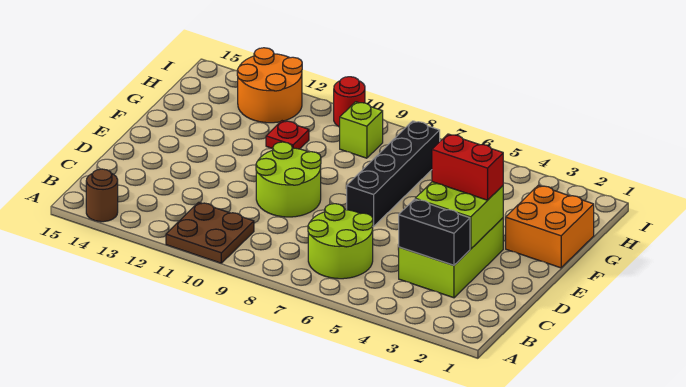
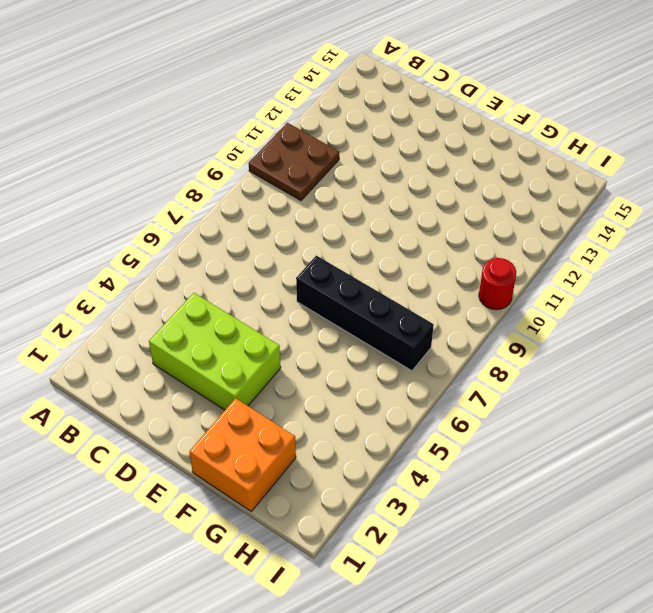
none -> brown round brick A14 level 1
none -> lime round brick B6:C7 level 1
none -> lime round brick D9:E10 level 1

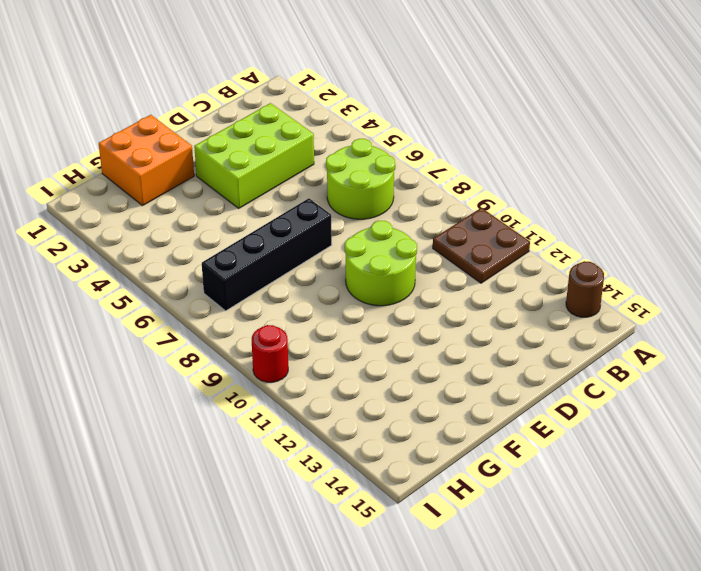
none -> red plate G11 level 1
none -> lime brick H9 level 1
none -> orange round brick H12:I13 level 1

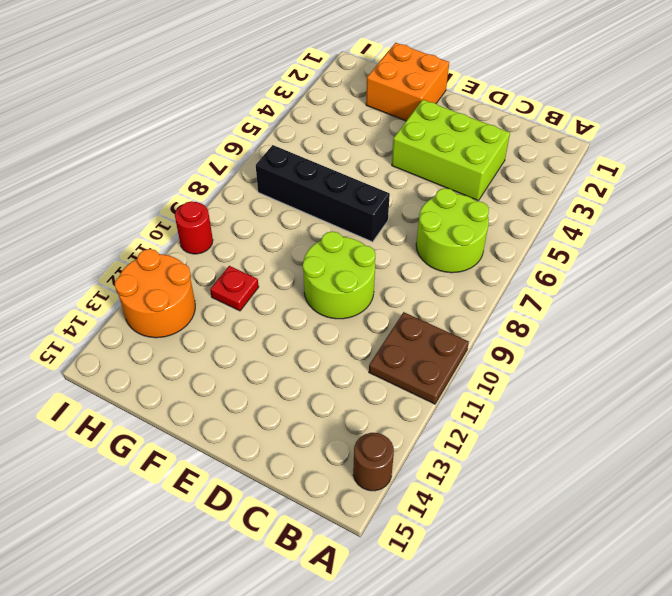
none -> lime brick H9 level 1
none -> black brick C3:C4 level 2
none -> lime brick D3:E4 level 2

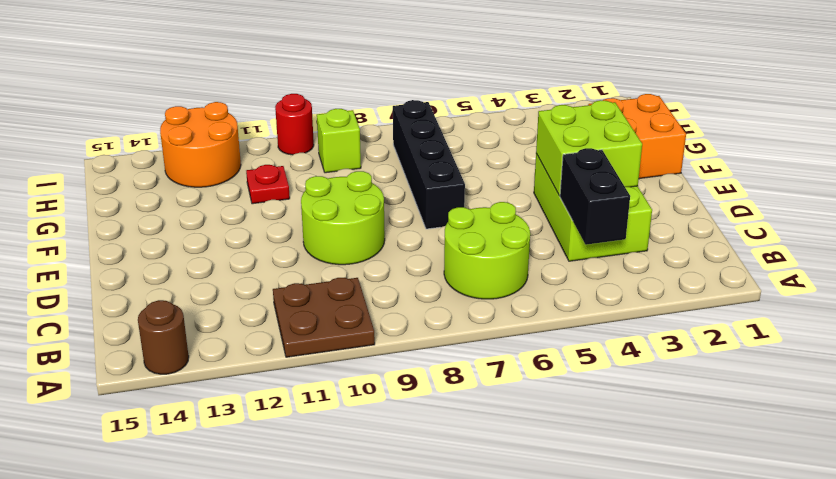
black brick B4:C4 level 2 -> black brick C3:C4 level 2
none -> red brick E3:E4 level 3

